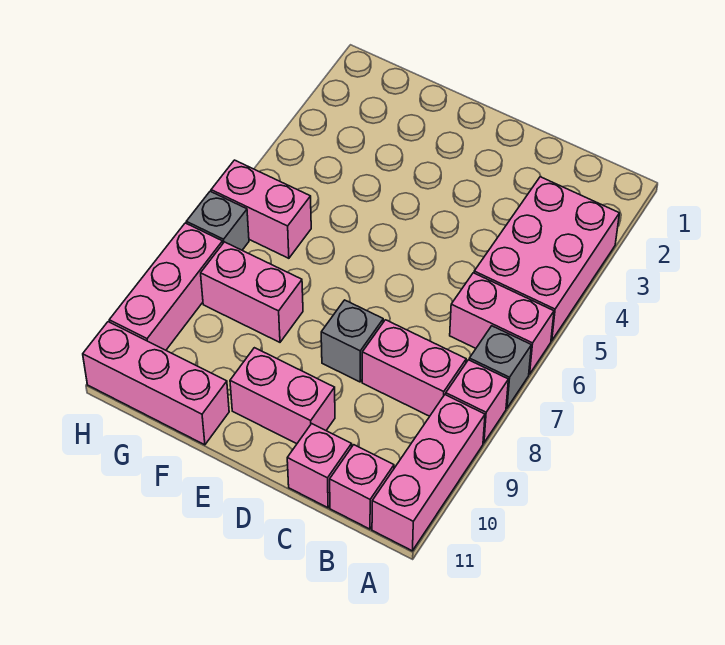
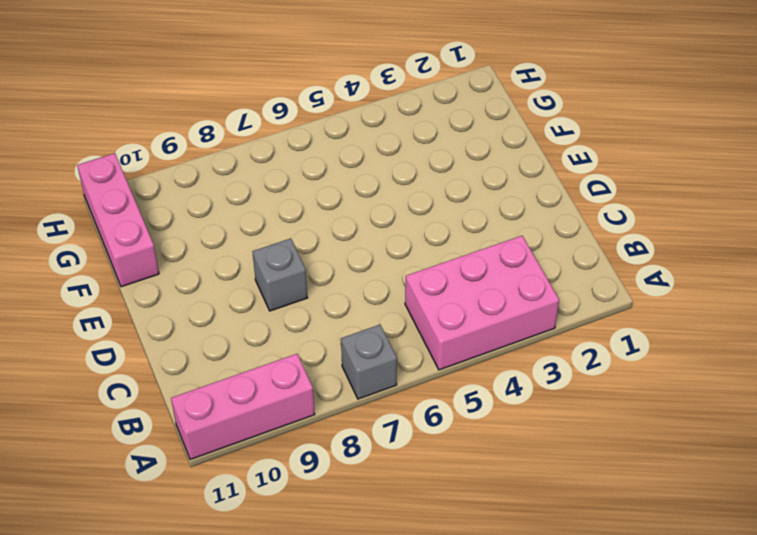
none -> pink brick A6:B6 level 1
none -> pink brick A8 level 1
none -> pink brick B8:C8 level 1

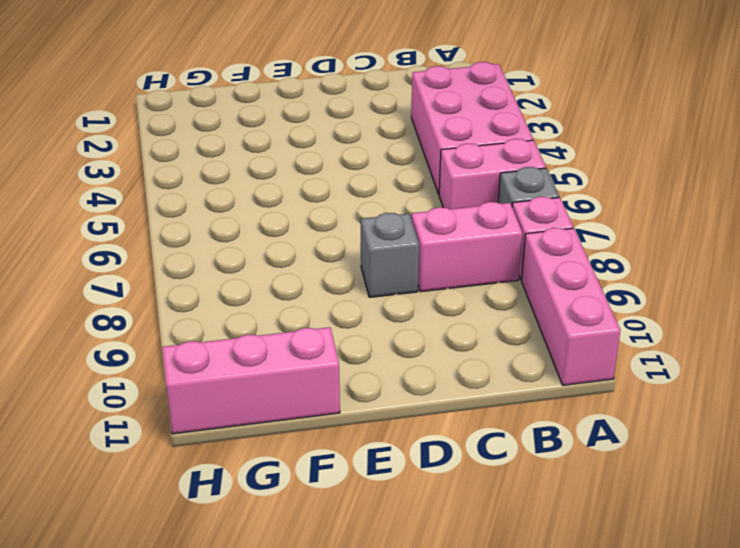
none -> pink brick B11 level 1
none -> pink brick C11 level 1
none -> pink brick D10:E10 level 1

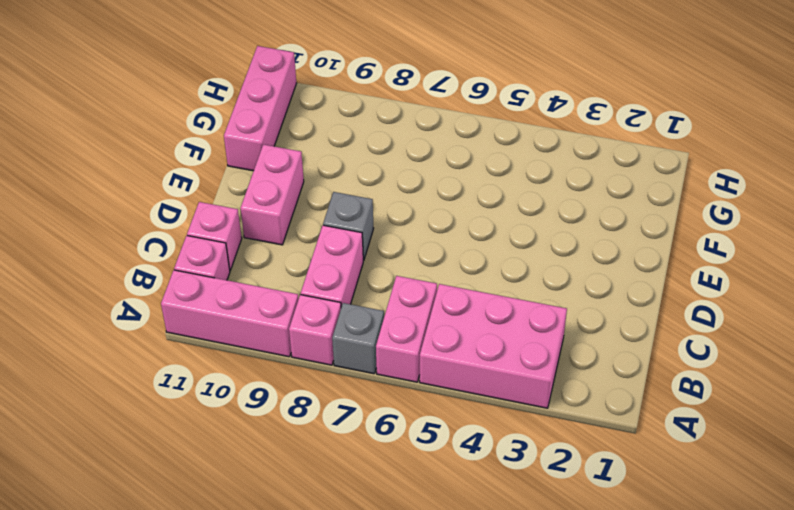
none -> pink brick F8:G8 level 1
none -> pink brick G6:H6 level 1
none -> grey brick H7 level 1

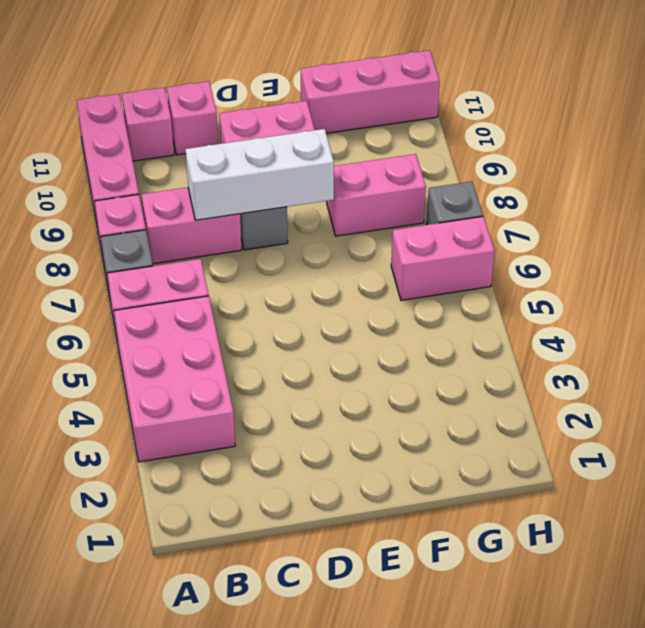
white brick C8:E8 level 2 -> none
none -> pink brick H8:H10 level 1

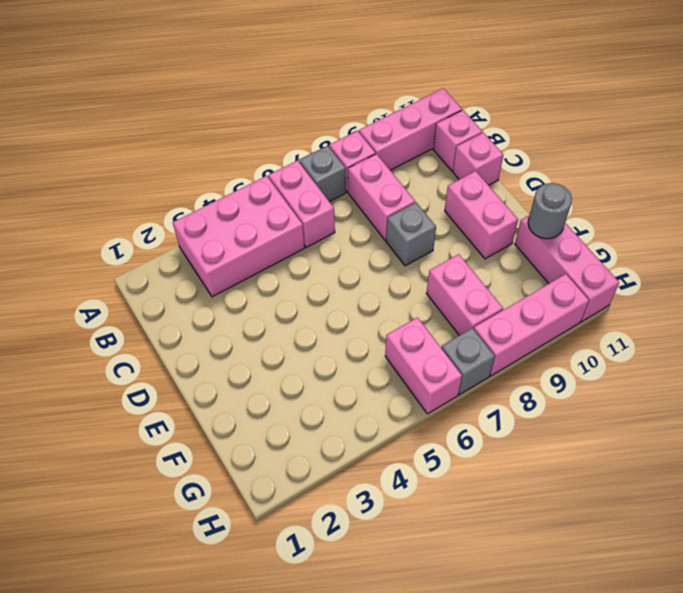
grey round brick F11 level 2 -> none

